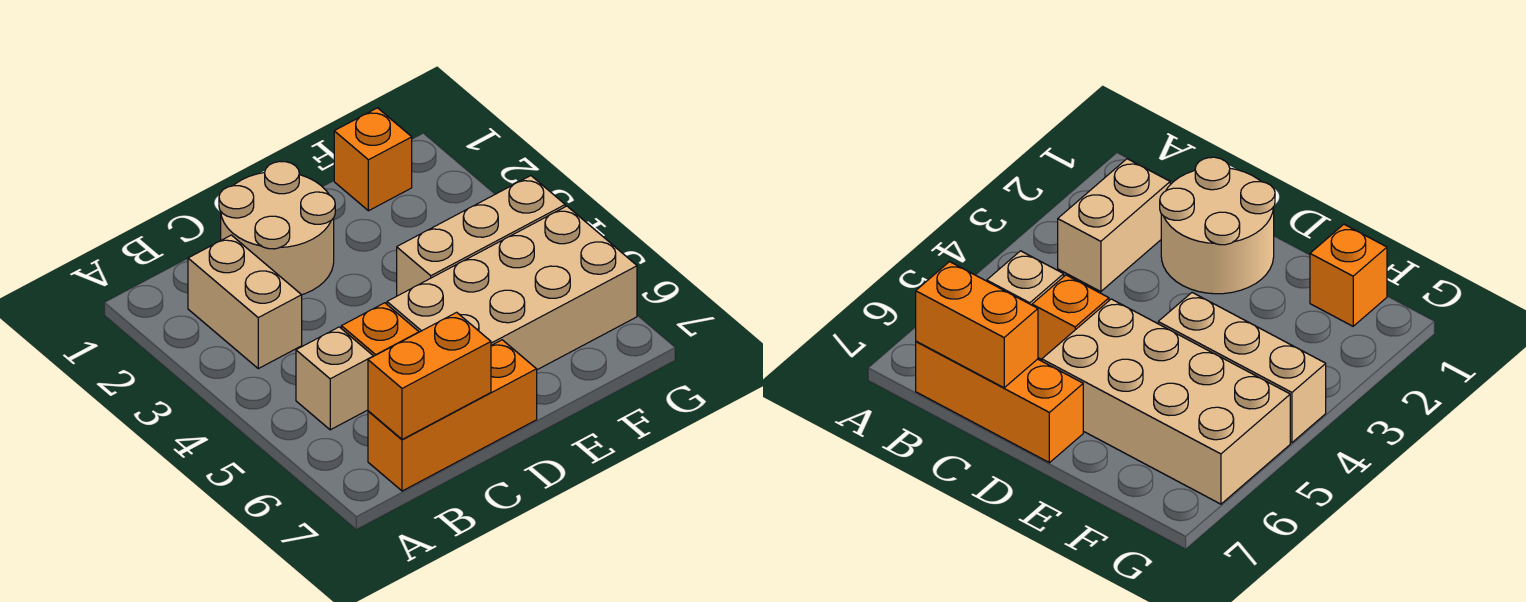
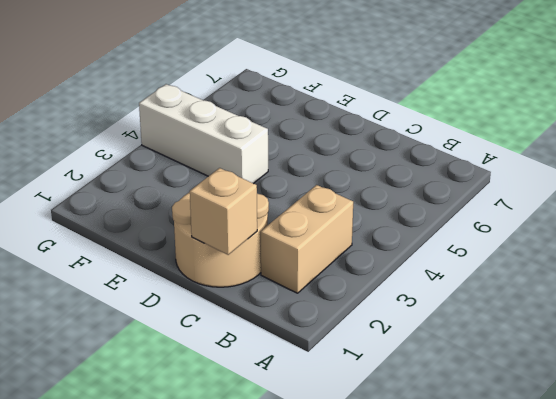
tan brick C1 level 2 -> tan brick B5 level 1
white brick E4:G4 level 1 -> tan brick E4:G4 level 1
none -> orange brick B7:D7 level 1
none -> orange brick C5 level 1

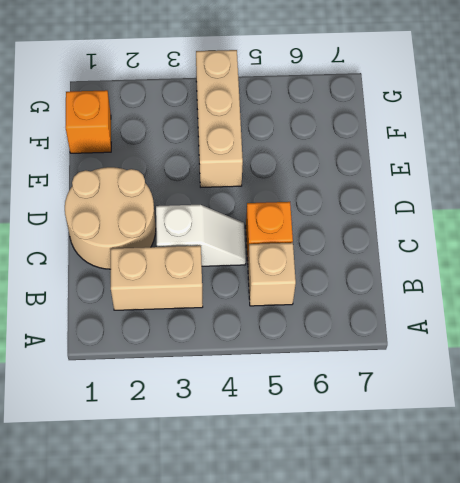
white slope C3:C4 level 1 top 3 -> none
none -> orange brick B7:D7 level 1
none -> tan brick D5:G6 level 1

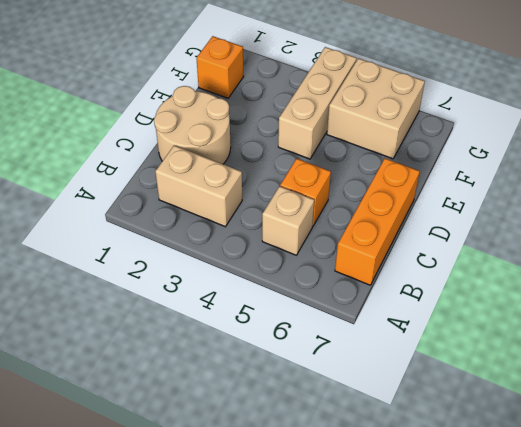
tan brick F5:G6 level 1 -> tan brick D5:G6 level 1
none -> orange brick B7:C7 level 2

